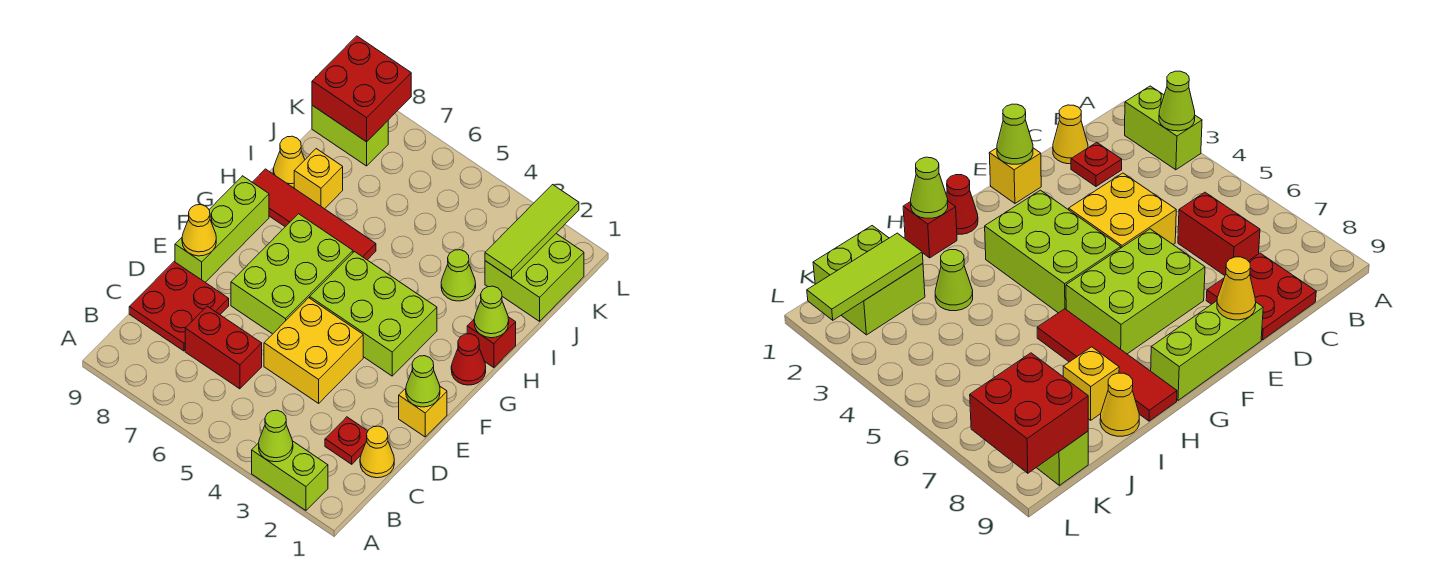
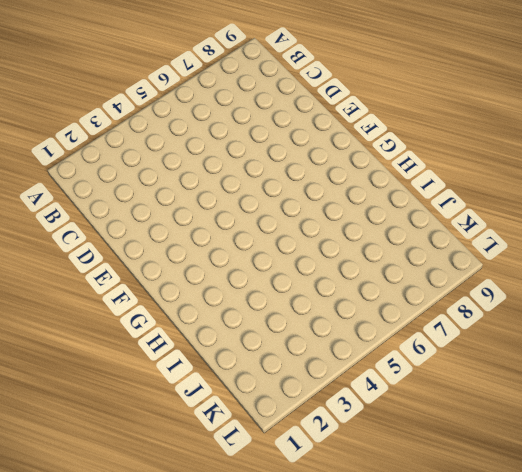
none -> lime brick A2:A3 level 1
none -> yellow cone C1 level 1
none -> red plate C2 level 1

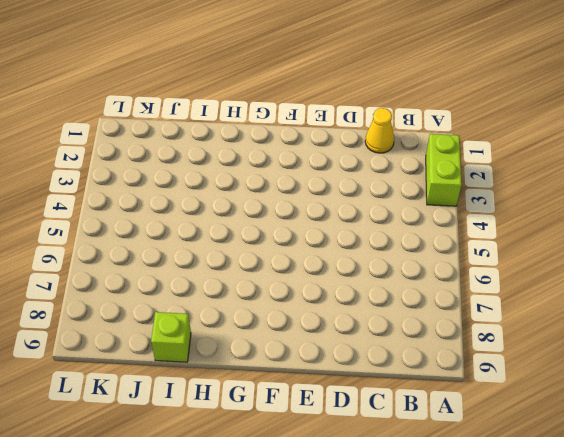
lime brick I9 level 1 -> yellow cone I9 level 1
none -> red plate C2 level 1
none -> red brick C6:C7 level 1
none -> red plate C8:D9 level 1

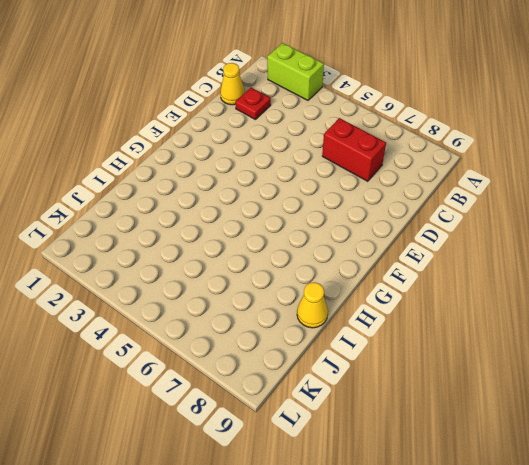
none -> red plate C8:D9 level 1
none -> yellow brick D4:E5 level 1
none -> yellow brick E1 level 1

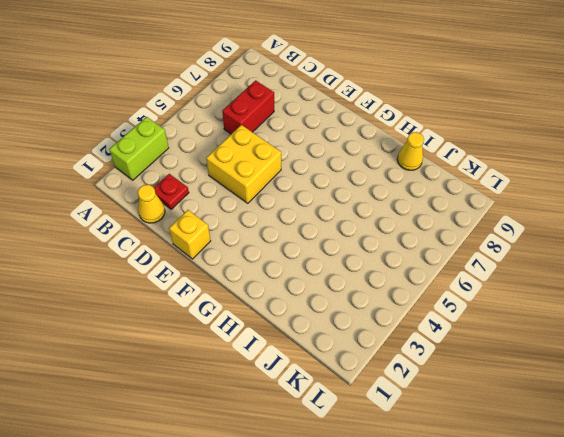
none -> red plate C8:D9 level 1
none -> lime brick E6:G7 level 1
none -> lime brick E9:G9 level 1

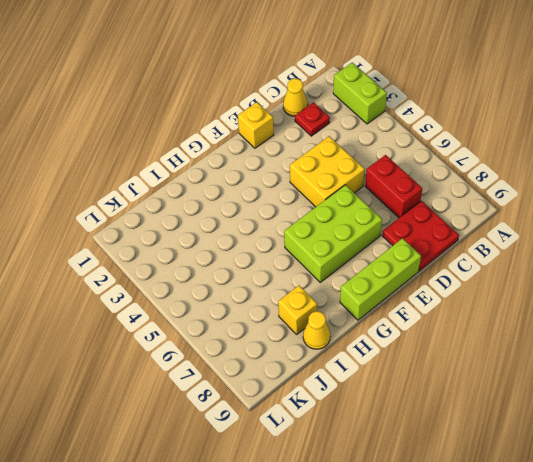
none -> lime brick F3:G5 level 1
none -> red cone G1 level 1
none -> red brick H1 level 1

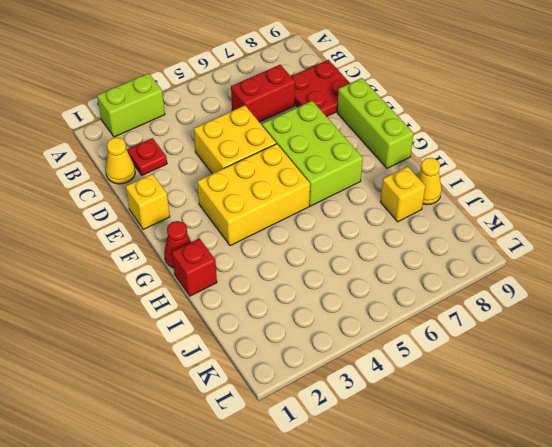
yellow brick F3:G5 level 1 -> lime brick F3:G5 level 1
none -> red tile H6:H9 level 1
none -> lime cone I3 level 1
none -> lime brick J1:K2 level 1

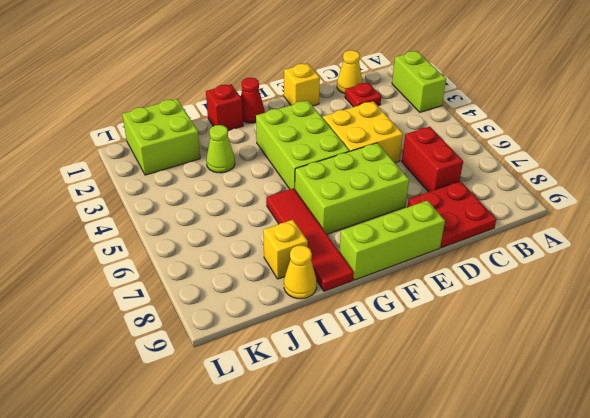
none -> lime brick K8:K9 level 1
none -> lime cone A3 level 2
none -> lime cone E1 level 2

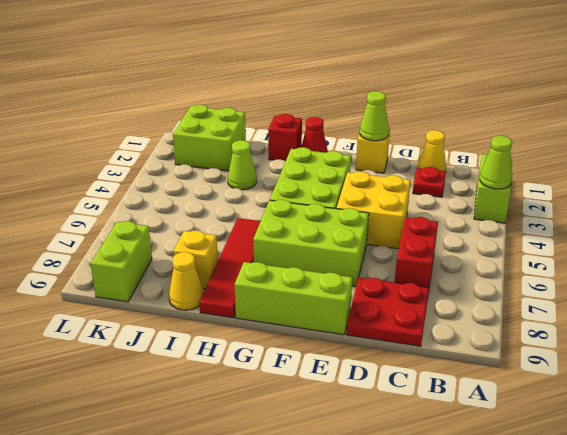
none -> yellow cone E9 level 2
none -> lime cone H1 level 2
none -> lime tile J2:L2 level 2

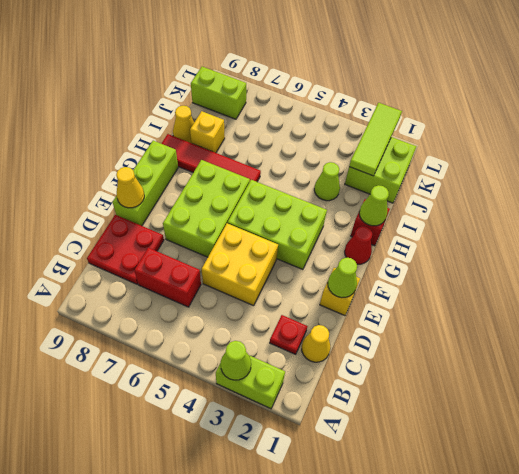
none -> red brick K8:L9 level 2

